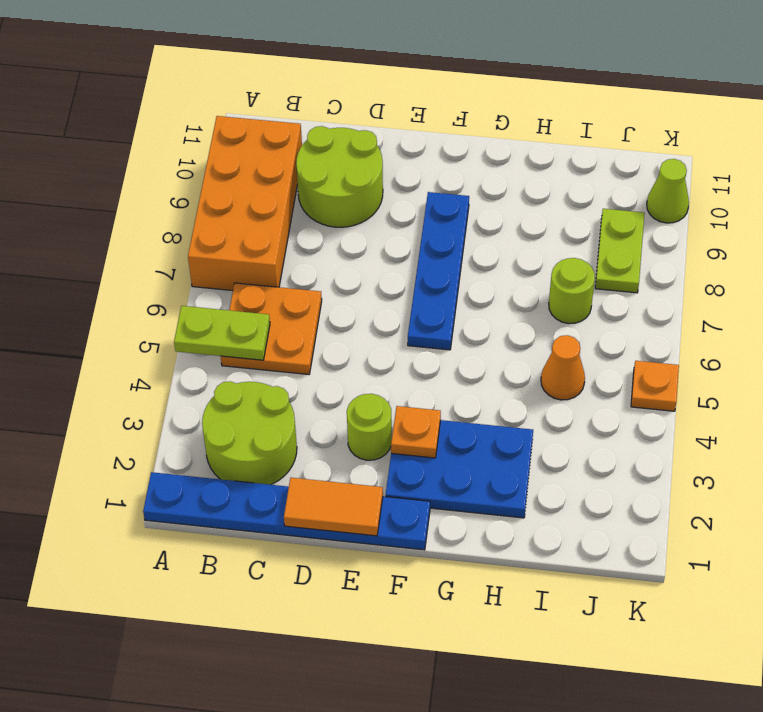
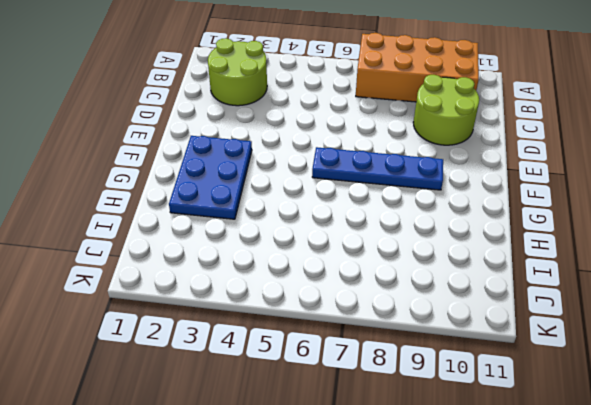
none -> blue plate A1:F1 level 1
none -> orange plate B5:C6 level 1
none -> lime round brick E3 level 1

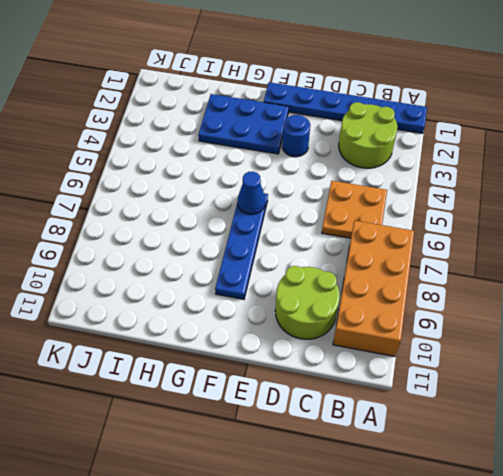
blue round brick E3 level 1 -> lime round brick E3 level 1
blue cone F6 level 2 -> none
none -> orange cone I5 level 1
none -> lime round brick I7 level 1
none -> lime plate J8:J9 level 1

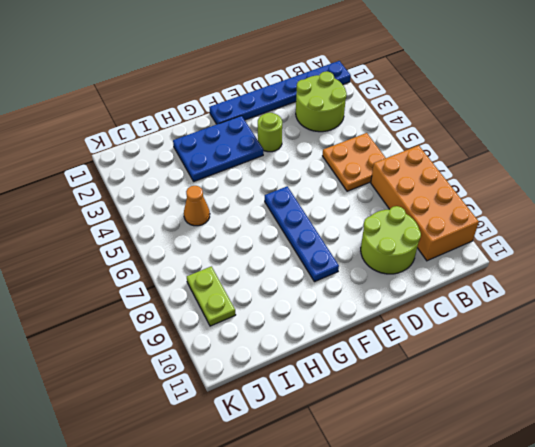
none -> lime round brick I7 level 1
none -> orange plate K5 level 1
none -> lime cone K10 level 1

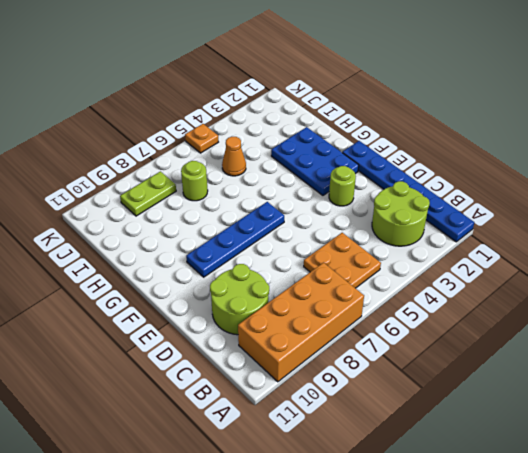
none -> lime cone K10 level 1
none -> lime plate A5:B5 level 2
none -> orange tile D1:E1 level 2

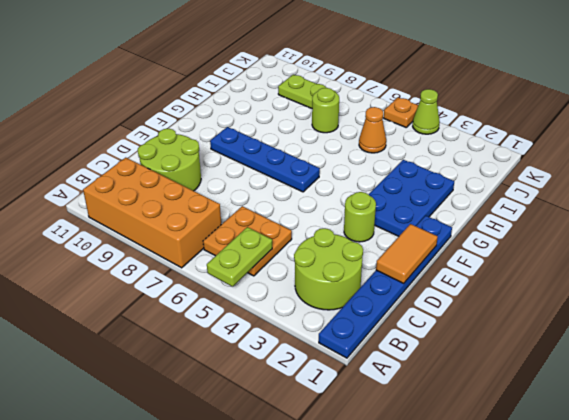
lime cone K4 level 1 -> lime cone K10 level 1
none -> orange plate F3 level 2

